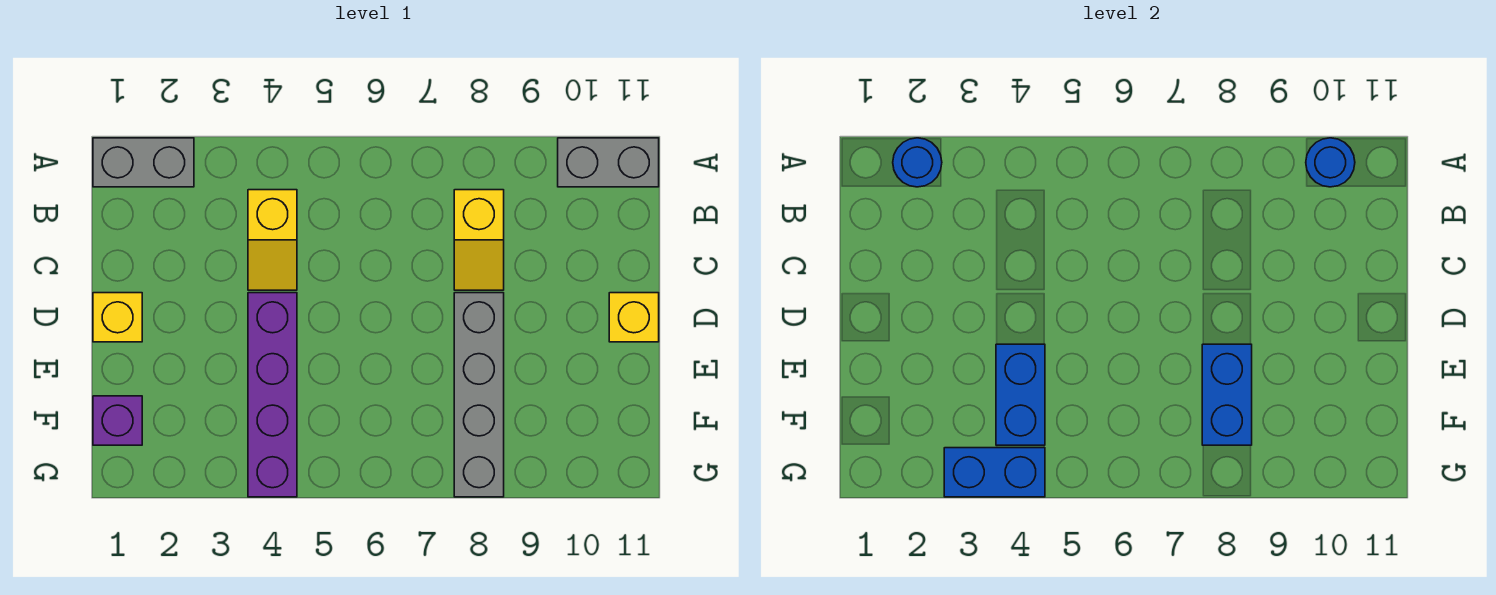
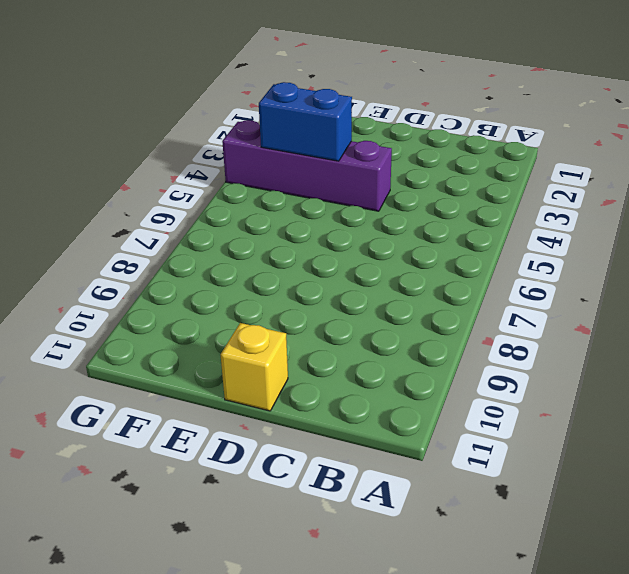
none -> grey brick A1:A2 level 1
none -> grey brick A10:A11 level 1
none -> yellow slope B4:C4 level 1 top B

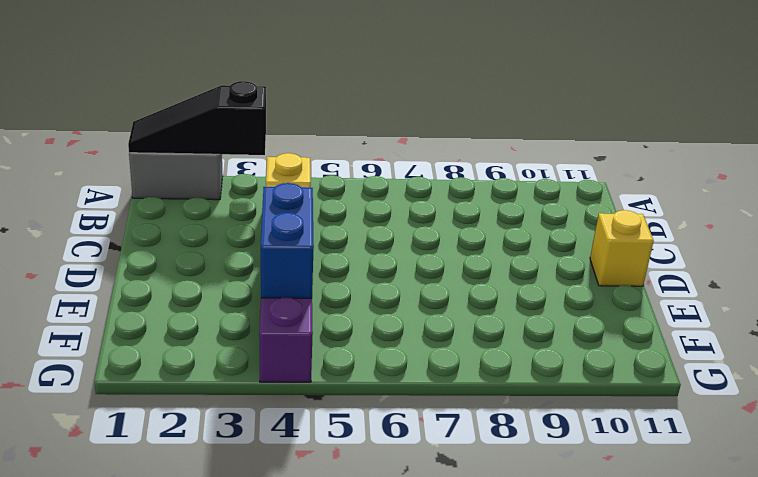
black slope A1:A3 level 2 top 3 -> blue round brick A2 level 2
none -> grey brick A10:A11 level 1
none -> yellow slope B8:C8 level 1 top B
none -> yellow brick D1 level 1

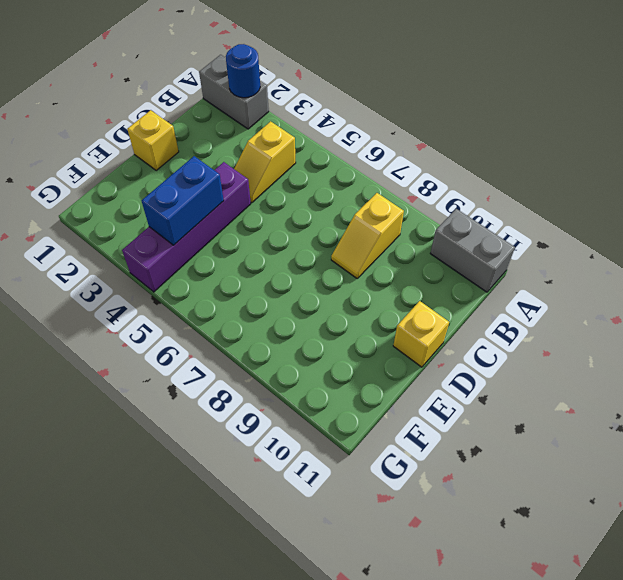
none -> grey brick D8:G8 level 1
none -> purple brick F1 level 1
none -> blue round brick A10 level 2

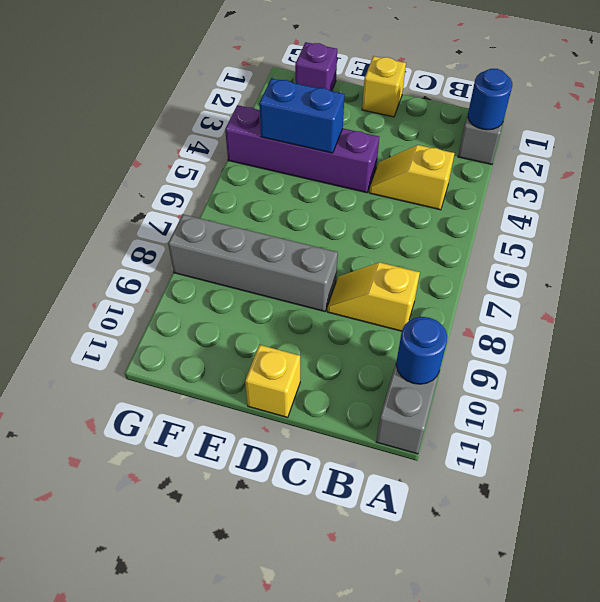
none -> blue brick E8:F8 level 2
none -> blue brick G3:G4 level 2

